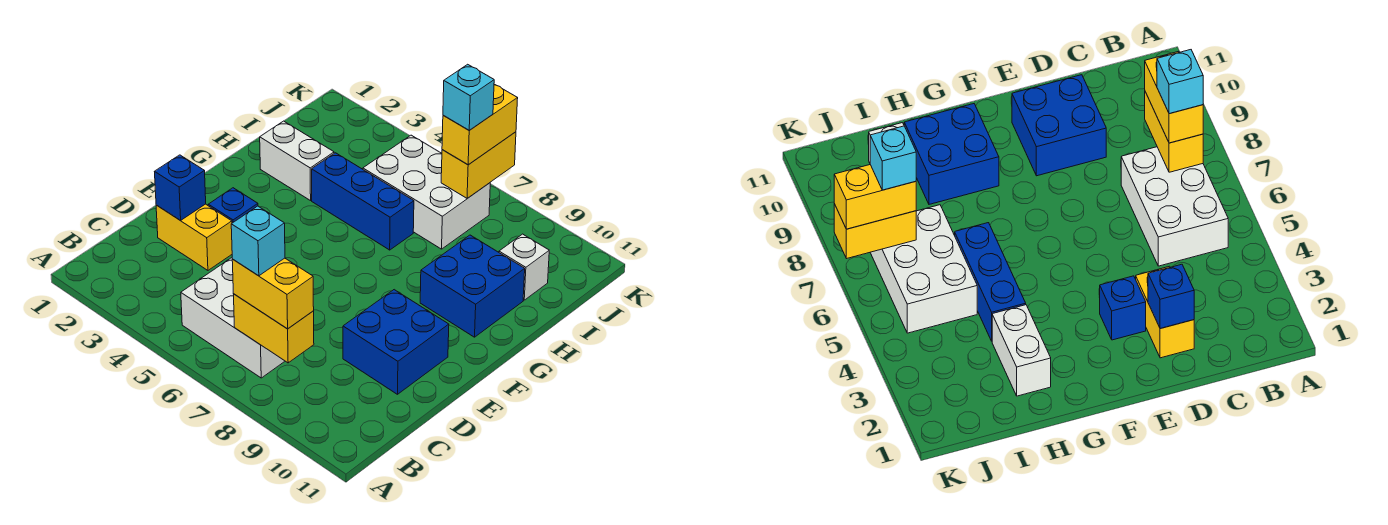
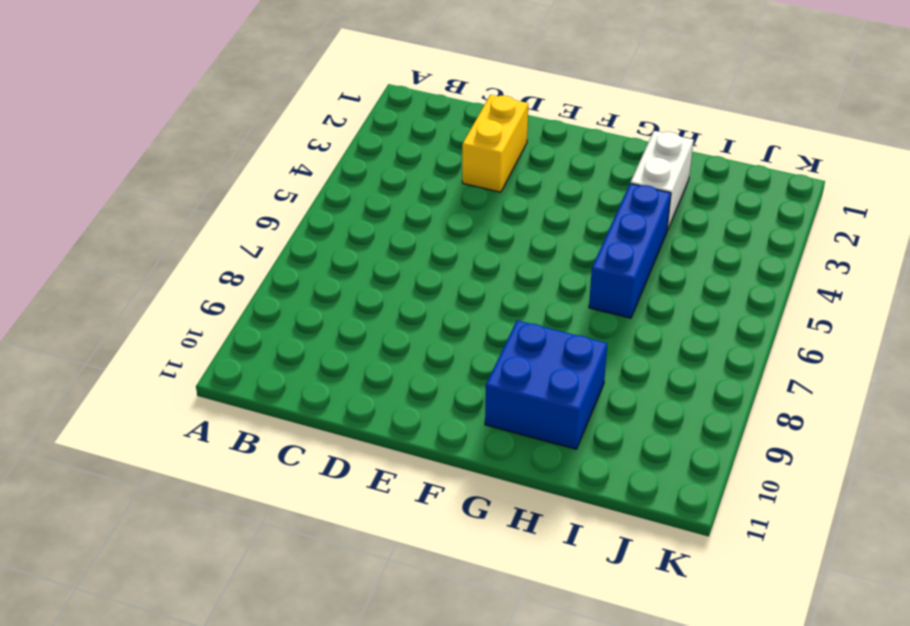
none -> white brick B5:C7 level 1
none -> blue brick D9:E10 level 1
none -> blue brick E3 level 1

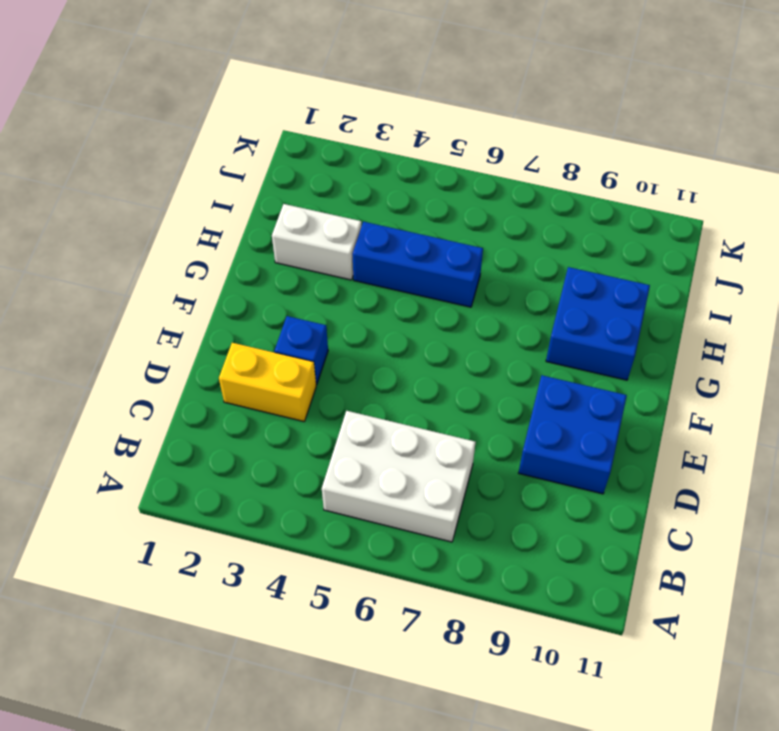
none -> white brick I5:J7 level 1
none -> white brick I10 level 1
none -> yellow brick B7:B8 level 2

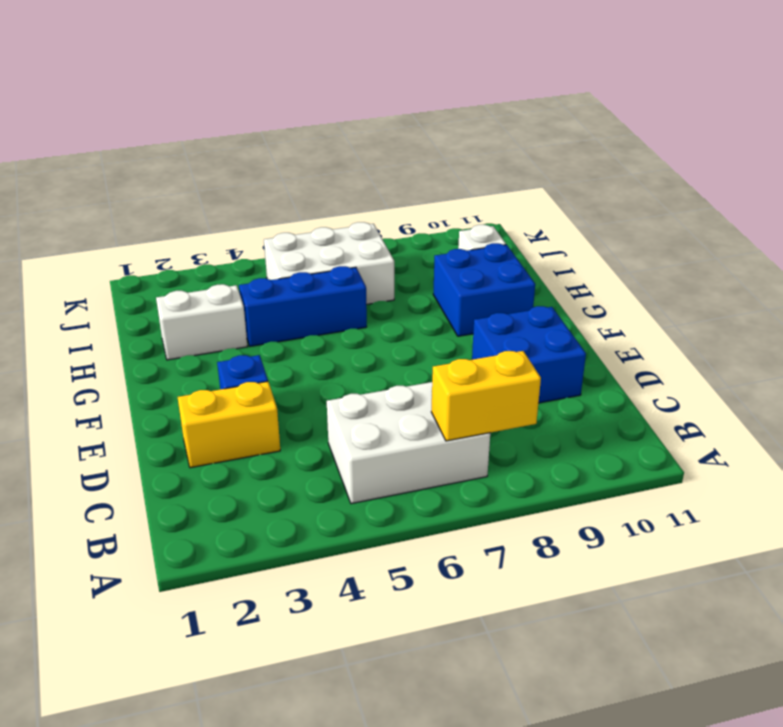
none -> blue brick D2 level 2
none -> yellow brick J7:K7 level 2
none -> yellow brick B7:B8 level 3

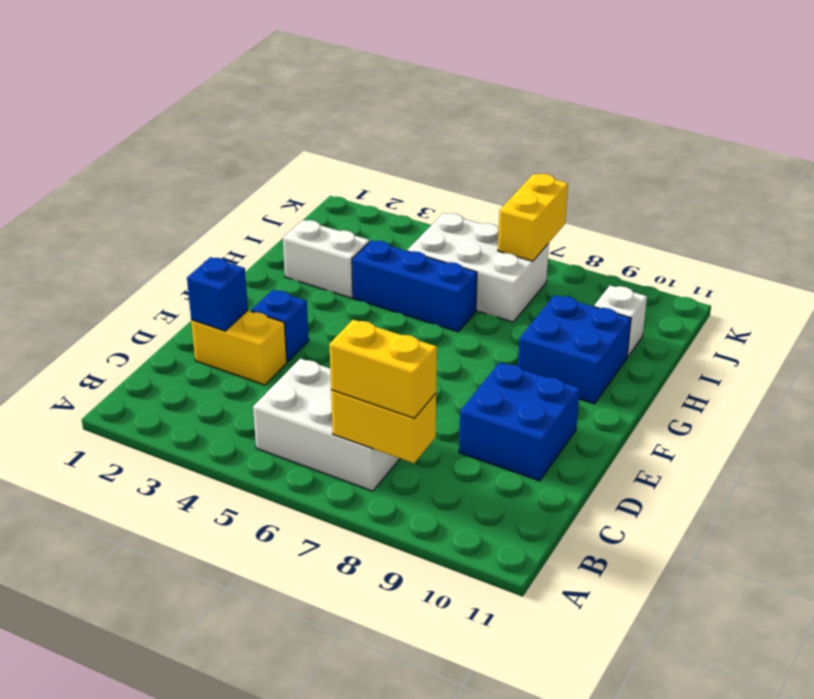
none -> yellow brick J7:K7 level 3
none -> cyan brick B7 level 4
none -> cyan brick J7 level 4

